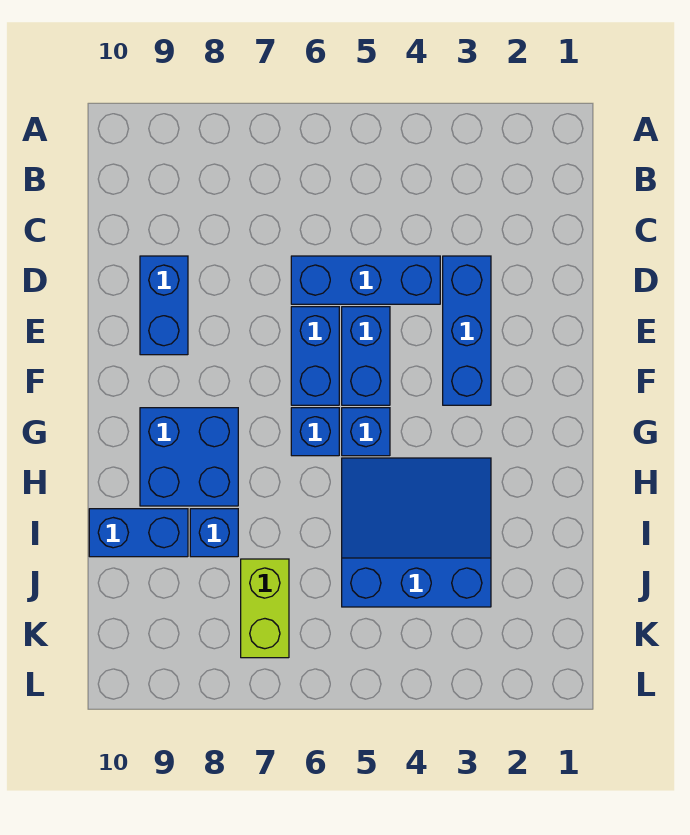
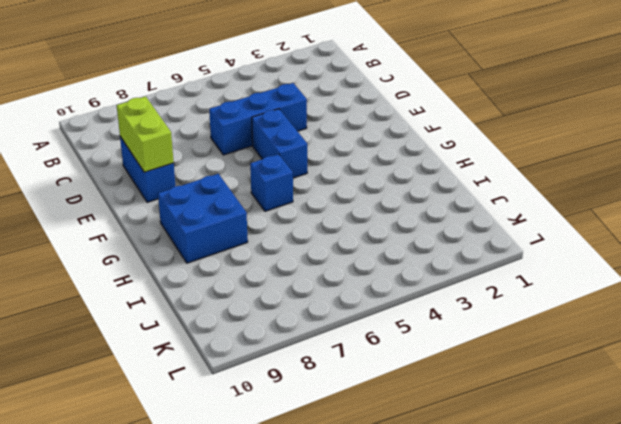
lime brick D9:E9 level 2 -> lime brick J7:K7 level 1
none -> blue brick D3:F3 level 1
none -> blue brick E6:F6 level 1
none -> blue brick G5 level 1

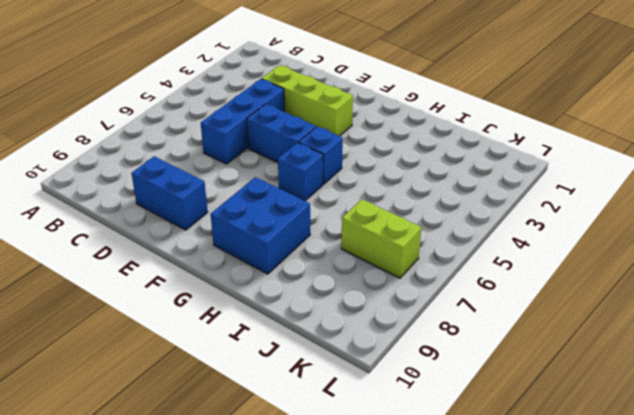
lime brick D3:F3 level 1 -> blue brick D3:F3 level 1
none -> blue brick E6:F6 level 1
none -> blue slope H3:J5 level 1 top J
none -> blue brick I8 level 1

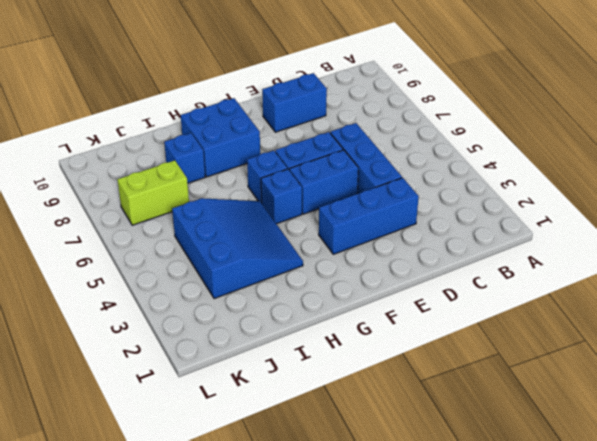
none -> blue brick I9:I10 level 1

